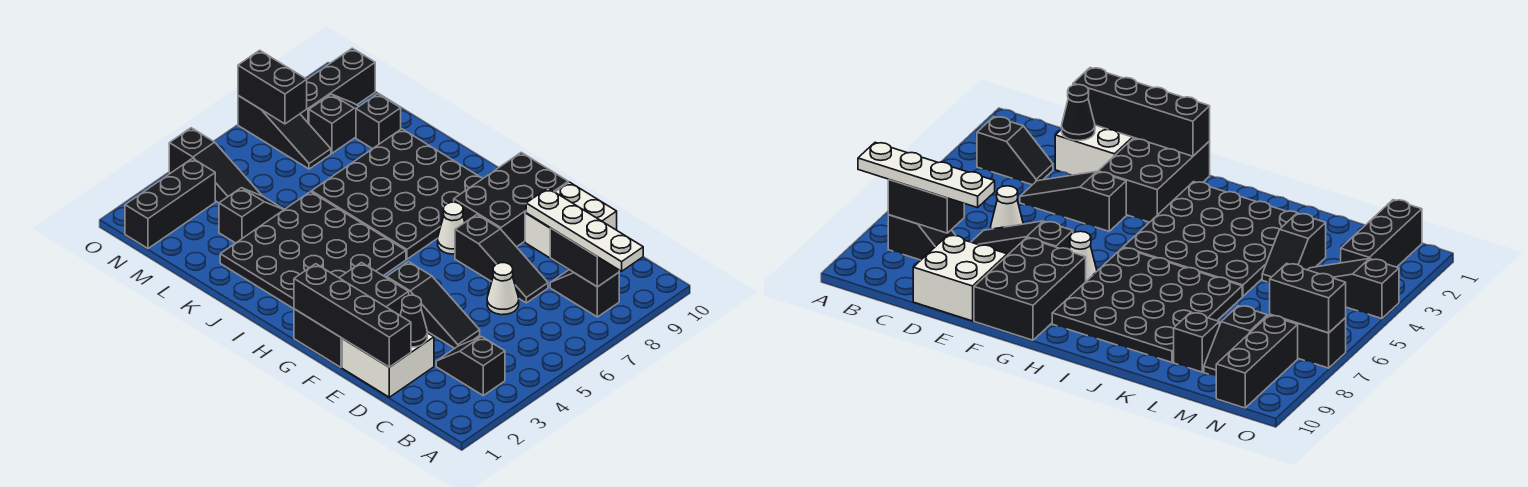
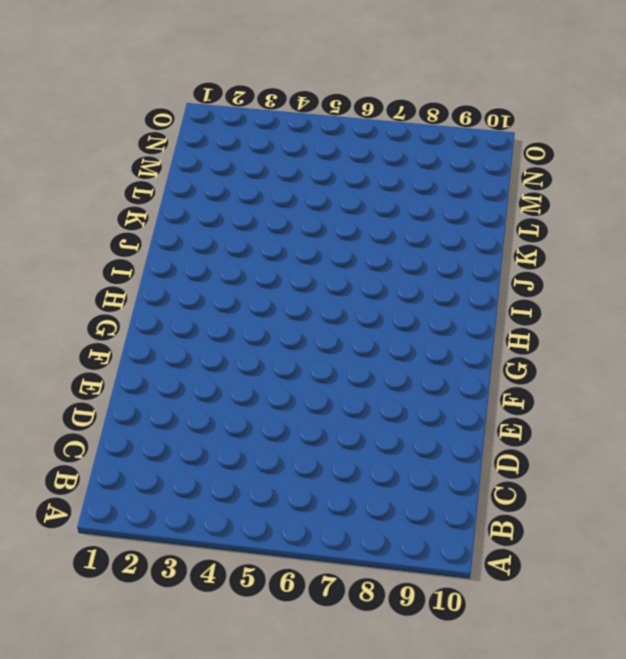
none -> black slope B3:C3 level 1 top B
none -> black slope B8:C8 level 1 top B
none -> white brick D1:E2 level 1

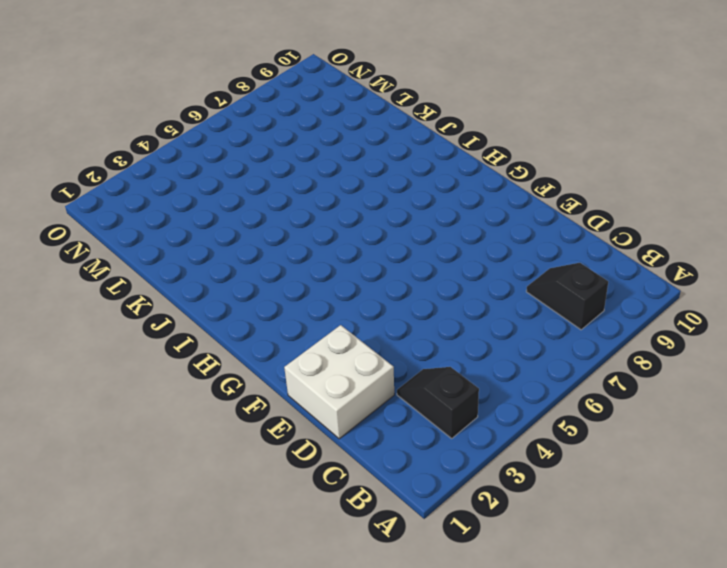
none -> black slope D4:F4 level 1 top F
none -> white cone D6 level 1
none -> black slope D7:F7 level 1 top F

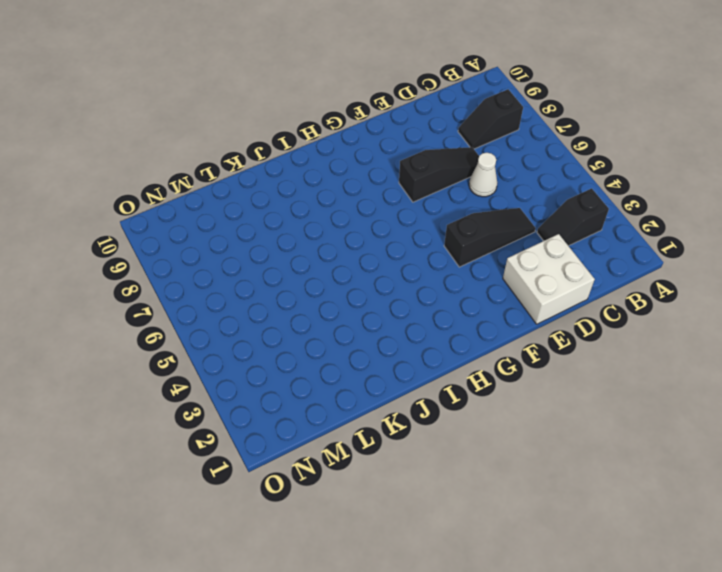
none -> white brick D9:E10 level 1
none -> black brick F1:G3 level 1
none -> black brick F8:G10 level 1

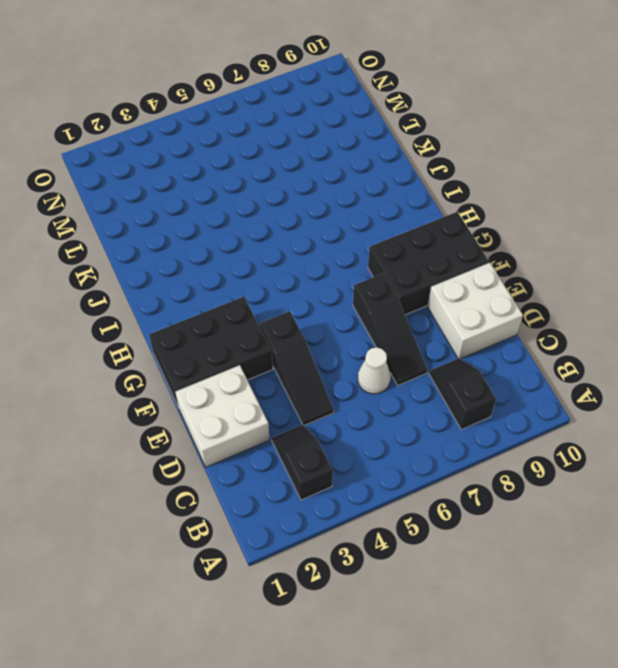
none -> white cone G7 level 1
none -> black plate H2:K5 level 1
none -> black plate H6:K9 level 1

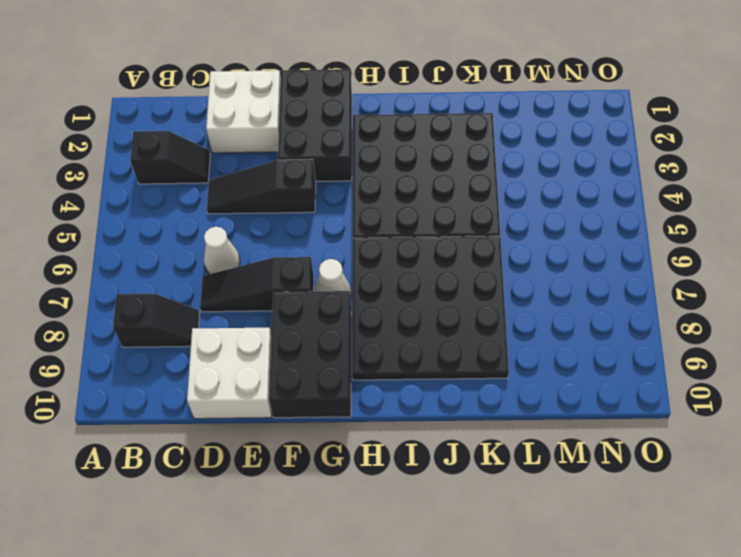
none -> black slope L3:L4 level 1 top 3
none -> black brick L9 level 1
none -> black slope M4:O4 level 1 top O

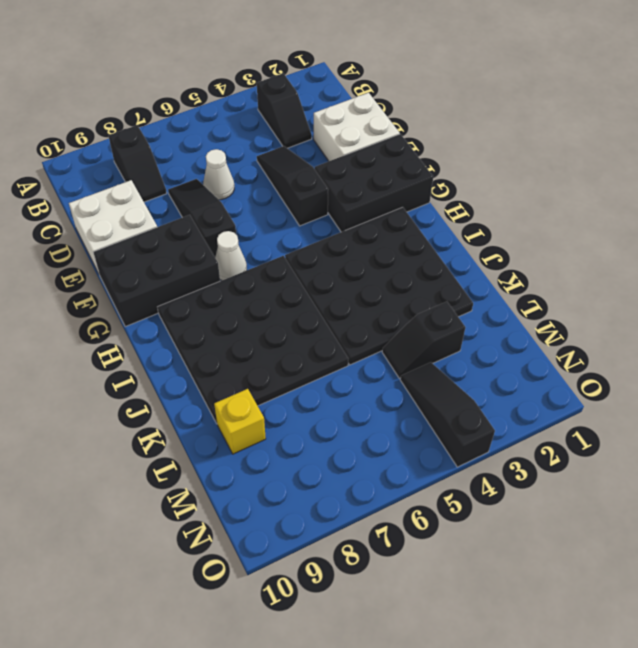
yellow brick L9 level 1 -> black brick L9 level 1
none -> black slope M7:O7 level 1 top O
none -> black slope M8:M9 level 1 top 8
none -> black brick N1:N3 level 1

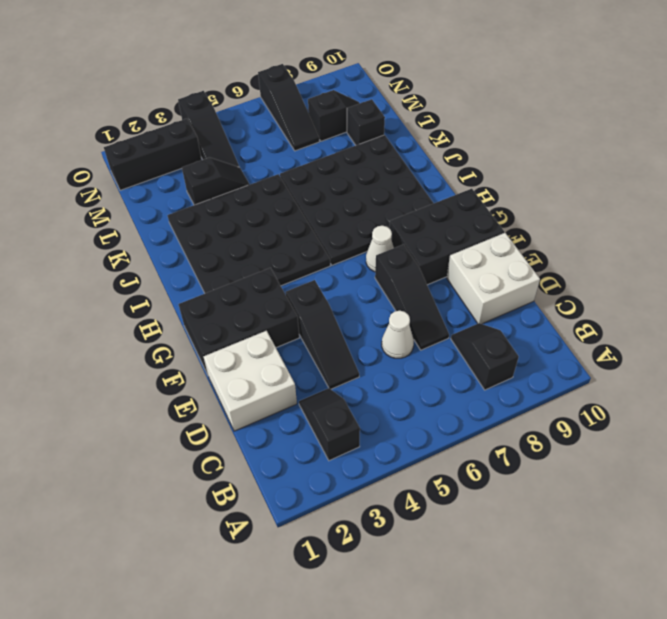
none -> black brick N8:N10 level 1
none -> black brick B8:C8 level 2
none -> black brick D1:G1 level 2

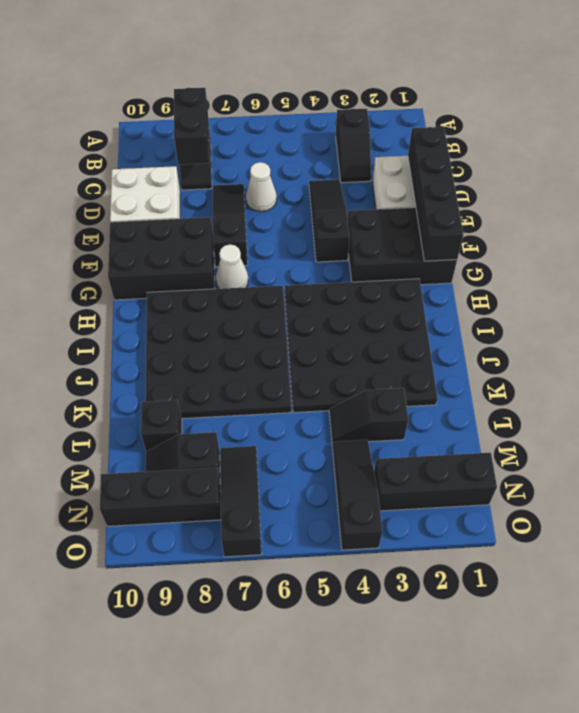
none -> black cone D2 level 2
none -> black brick N7:O7 level 2
none -> white plate A8:D8 level 3

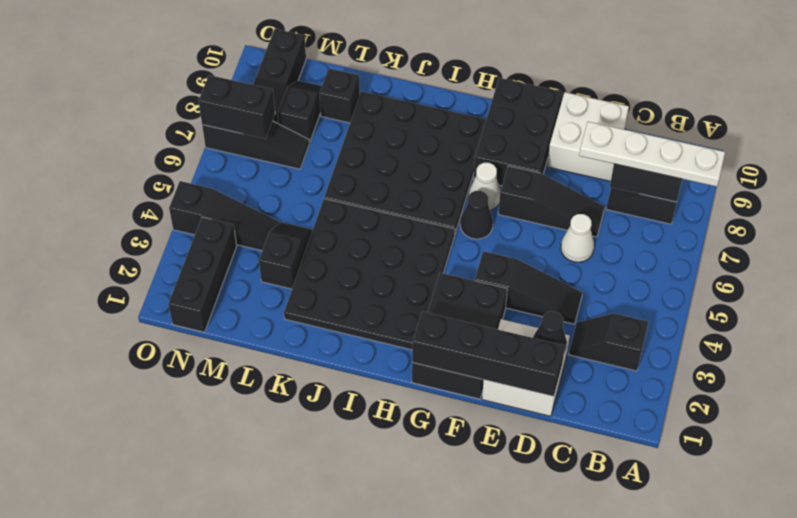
black cone G6 level 1 -> none

